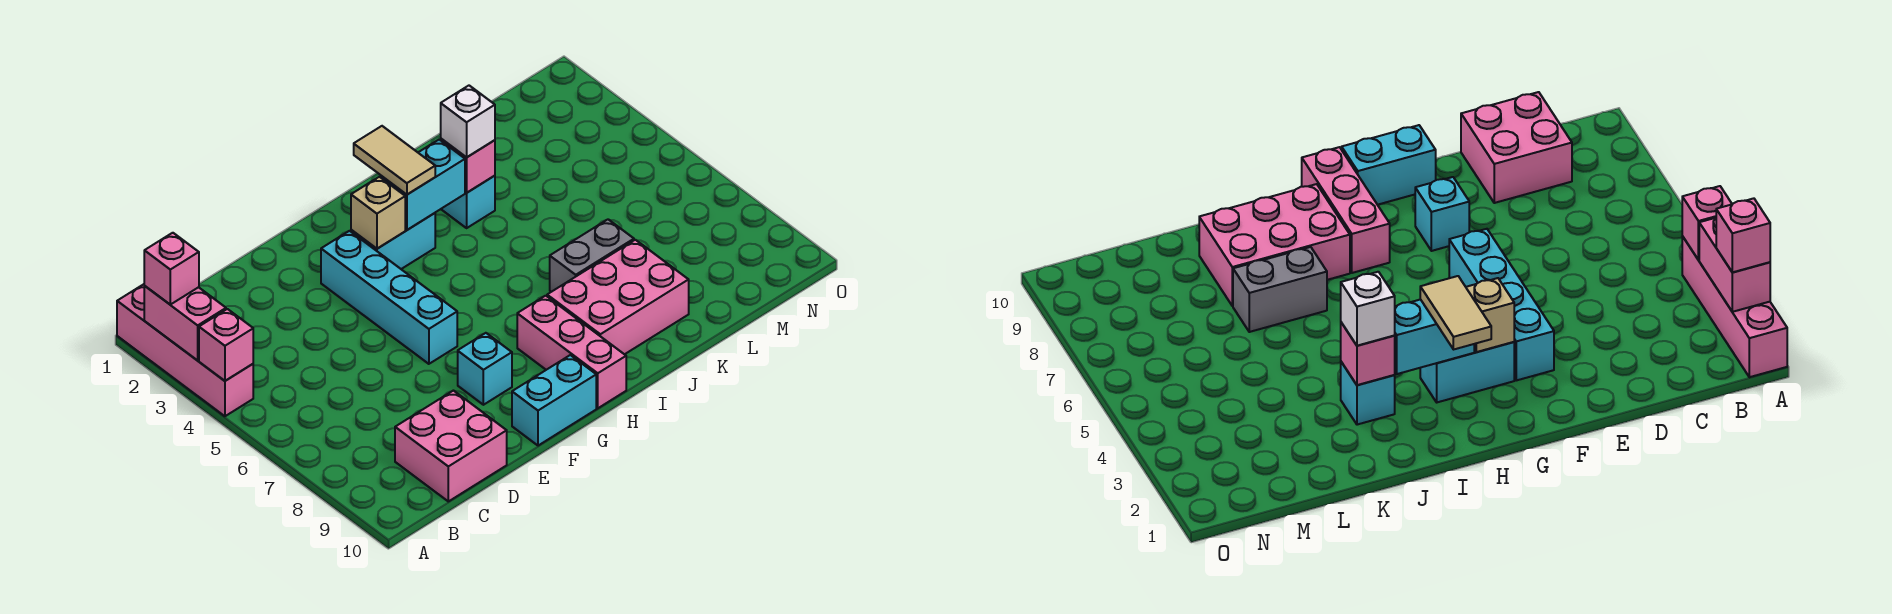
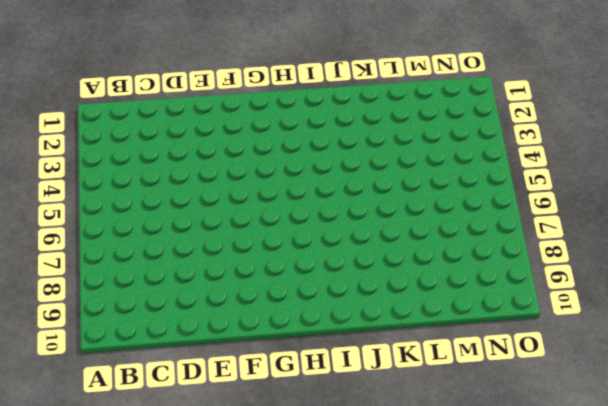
none -> pink brick A1:A4 level 1
none -> pink brick C9:D10 level 1
none -> cyan brick F3:F6 level 1

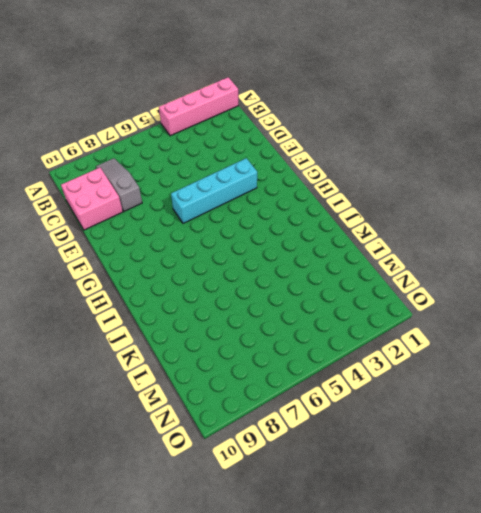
grey slope B8:D8 level 1 top D -> none
none -> cyan brick F8 level 1
none -> cyan brick F10:G10 level 1
none -> cyan brick G3:H3 level 1

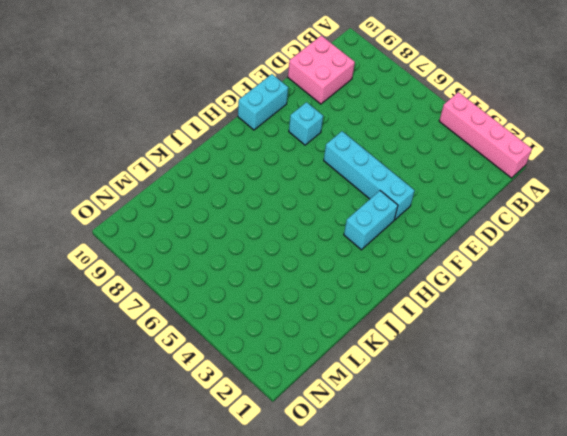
none -> pink brick H8:H10 level 1
none -> pink brick I8:K9 level 1
none -> cyan brick J3 level 1

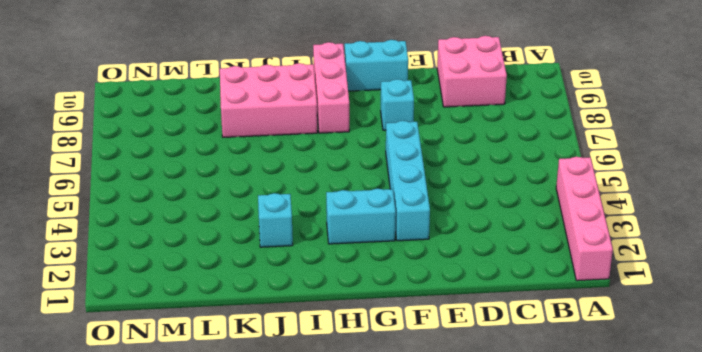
none -> grey brick J7:K7 level 1
none -> pink brick A2:A3 level 2
none -> pink brick A4 level 2

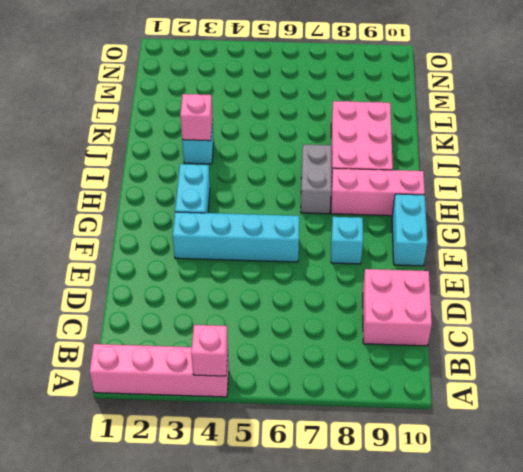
grey brick H7:I7 level 1 -> grey brick J7:K7 level 1
none -> pink brick A2:A3 level 2
none -> tan brick G3 level 2
none -> cyan brick H3:I3 level 2

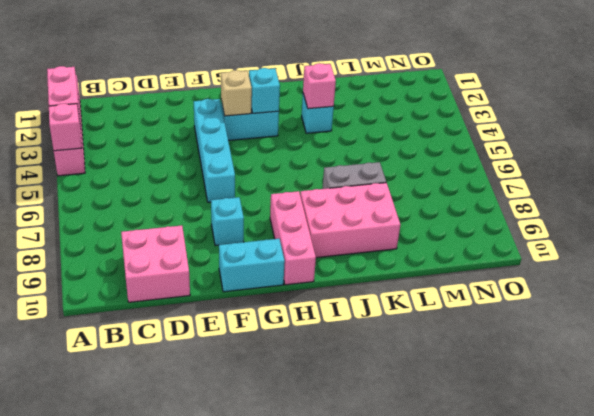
cyan brick H3 level 2 -> cyan brick H3:I3 level 2
none -> pink brick A2 level 3
none -> tan tile H2:H3 level 3
none -> white brick J3 level 3

